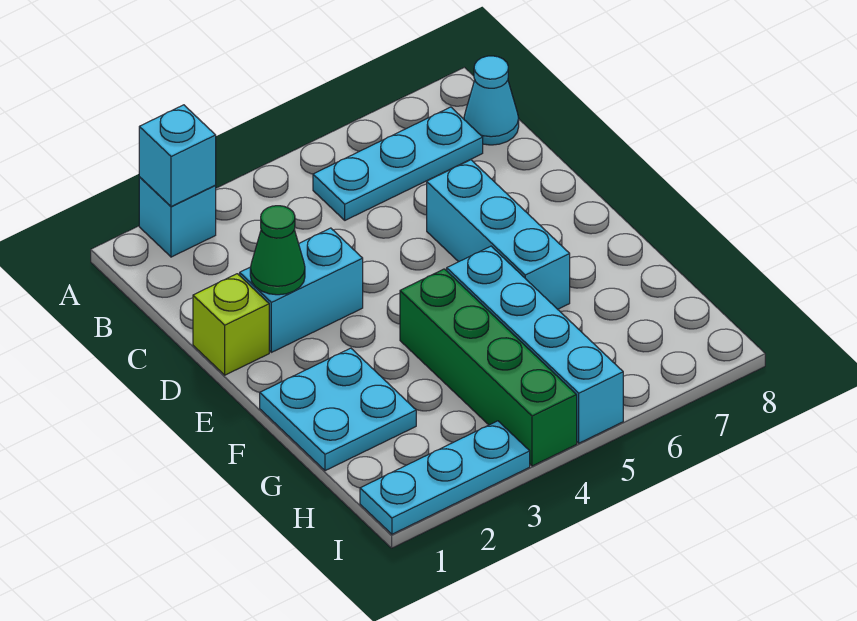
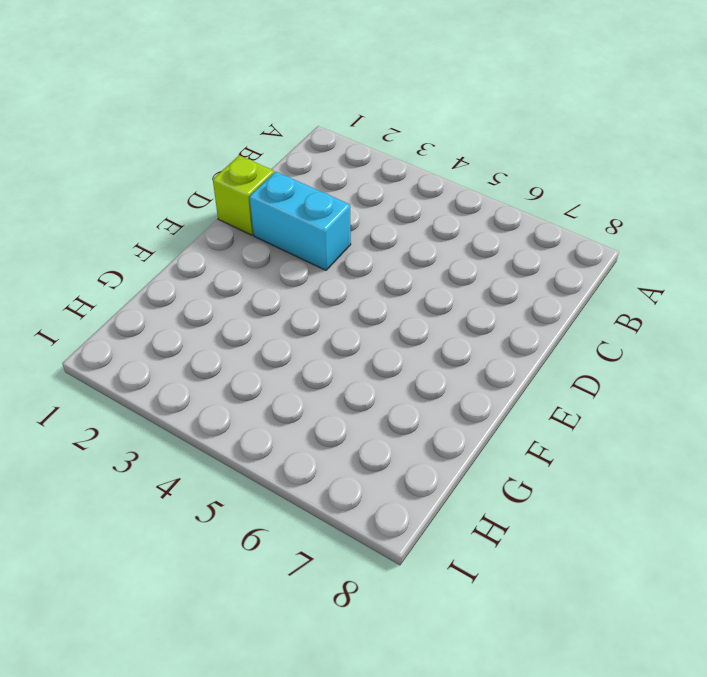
none -> cyan brick A2 level 1
none -> cyan plate B5:B7 level 1
none -> cyan cone B8 level 1

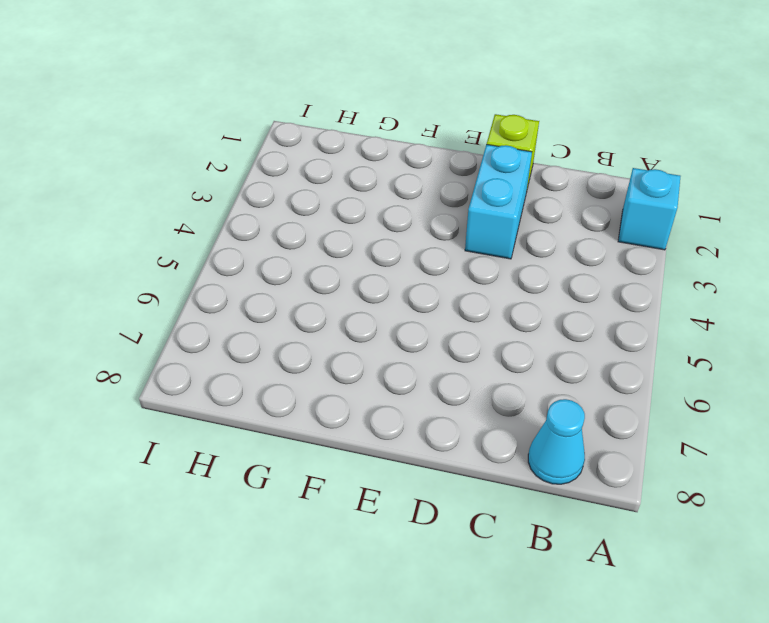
none -> cyan plate B5:B7 level 1
none -> cyan brick D6:F6 level 1
none -> cyan plate F1:G2 level 1

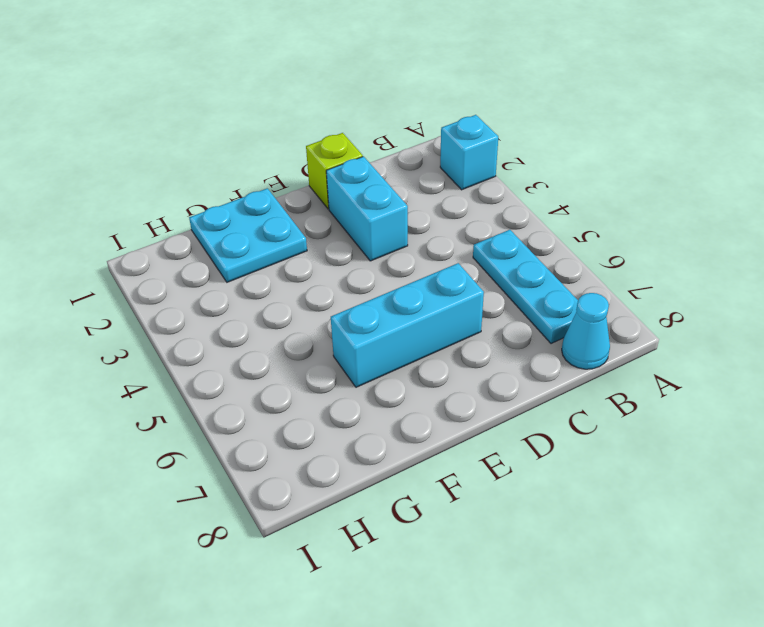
none -> green brick F4:I4 level 1
none -> cyan brick F5:I5 level 1
none -> cyan plate I1:I3 level 1

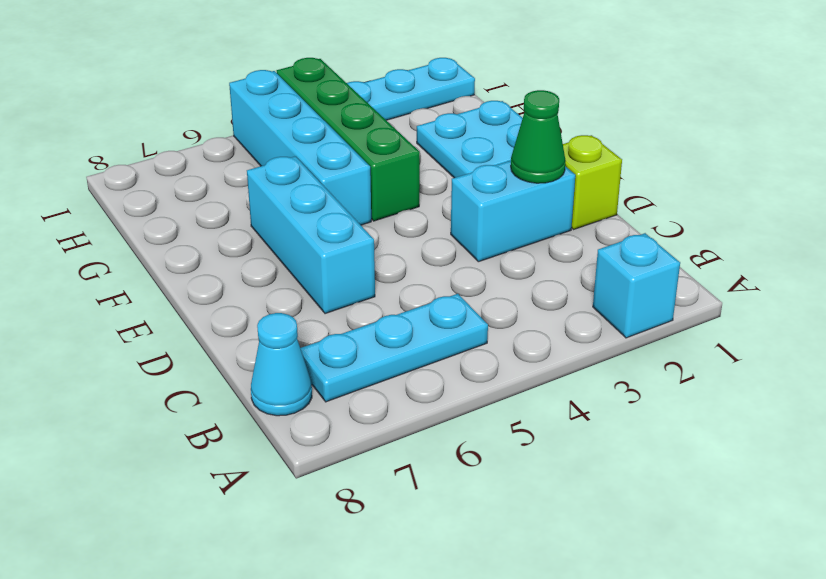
none -> cyan brick A2 level 2

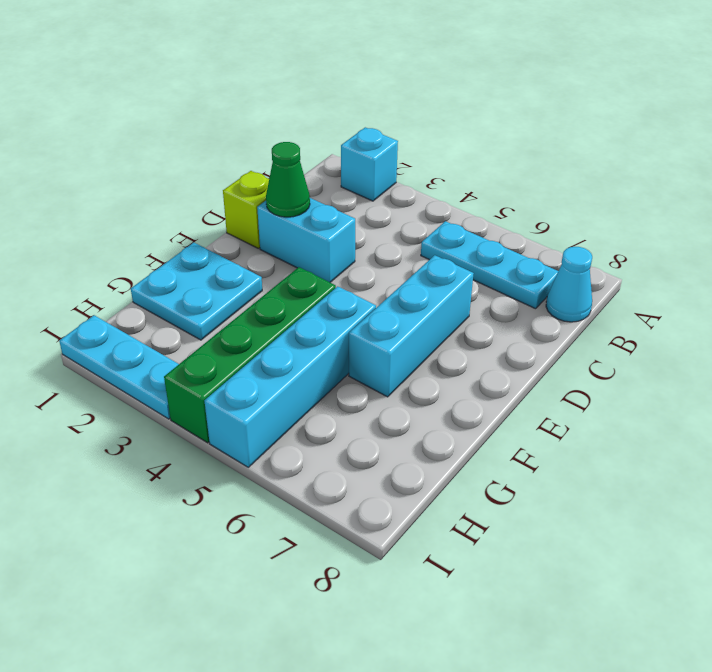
none -> cyan brick A2 level 2

